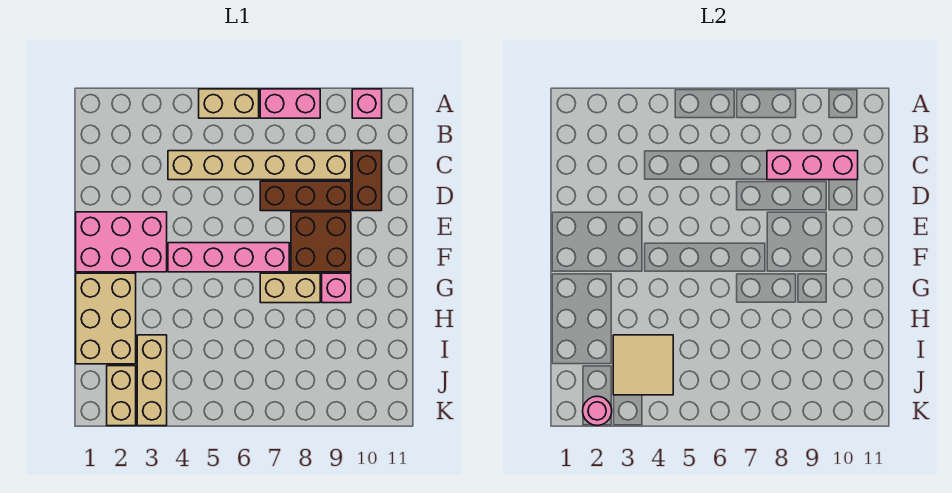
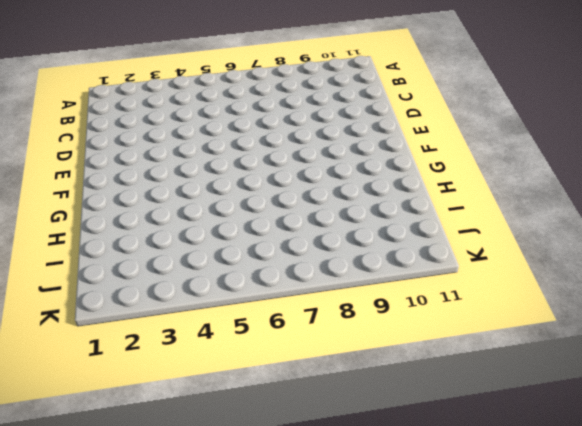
none -> tan brick A5:A6 level 1
none -> pink brick A7:A8 level 1
none -> pink brick A10 level 1

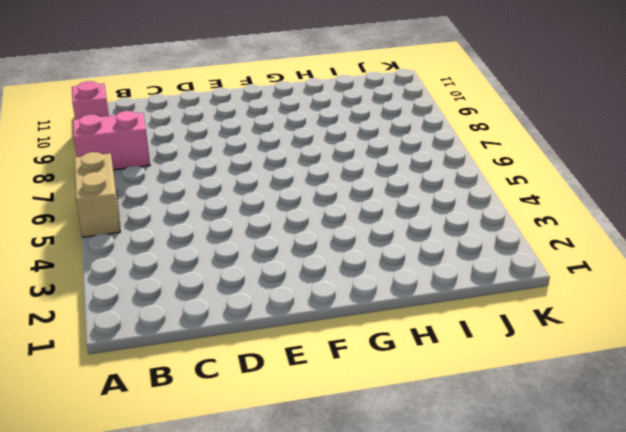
pink brick A8:B8 level 1 -> pink brick A7:A8 level 1
none -> tan brick C4:C9 level 1
none -> brown brick C10:D10 level 1
none -> brown brick D7:D9 level 1

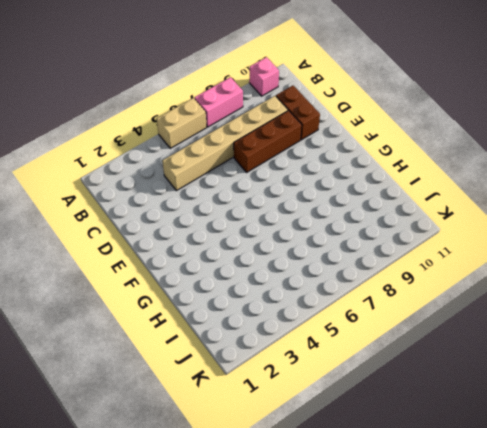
none -> pink brick E1:F3 level 1
none -> brown brick E8:F9 level 1
none -> pink brick F4:F7 level 1

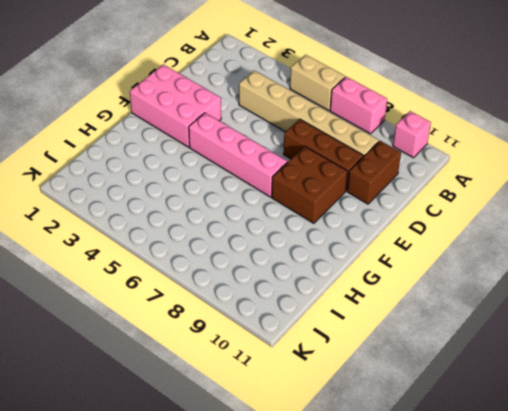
none -> tan brick G1:I2 level 1
none -> tan brick G7:G8 level 1
none -> pink brick G9 level 1

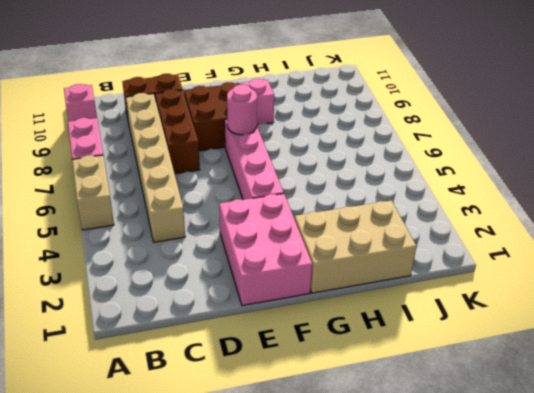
pink round brick F7 level 2 -> pink round brick K2 level 2
none -> tan brick G7:G8 level 1
none -> tan brick I3:K3 level 1
none -> tan brick J2:K2 level 1

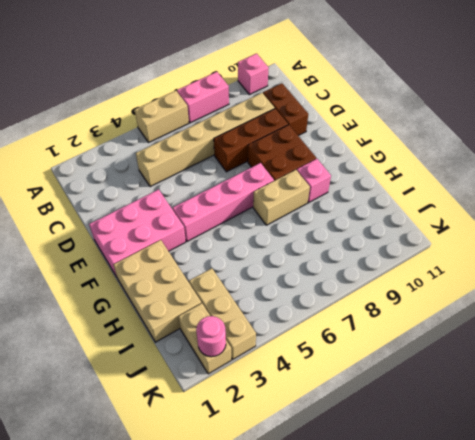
none -> pink brick C8:C10 level 2
none -> tan tile I3:J4 level 2

